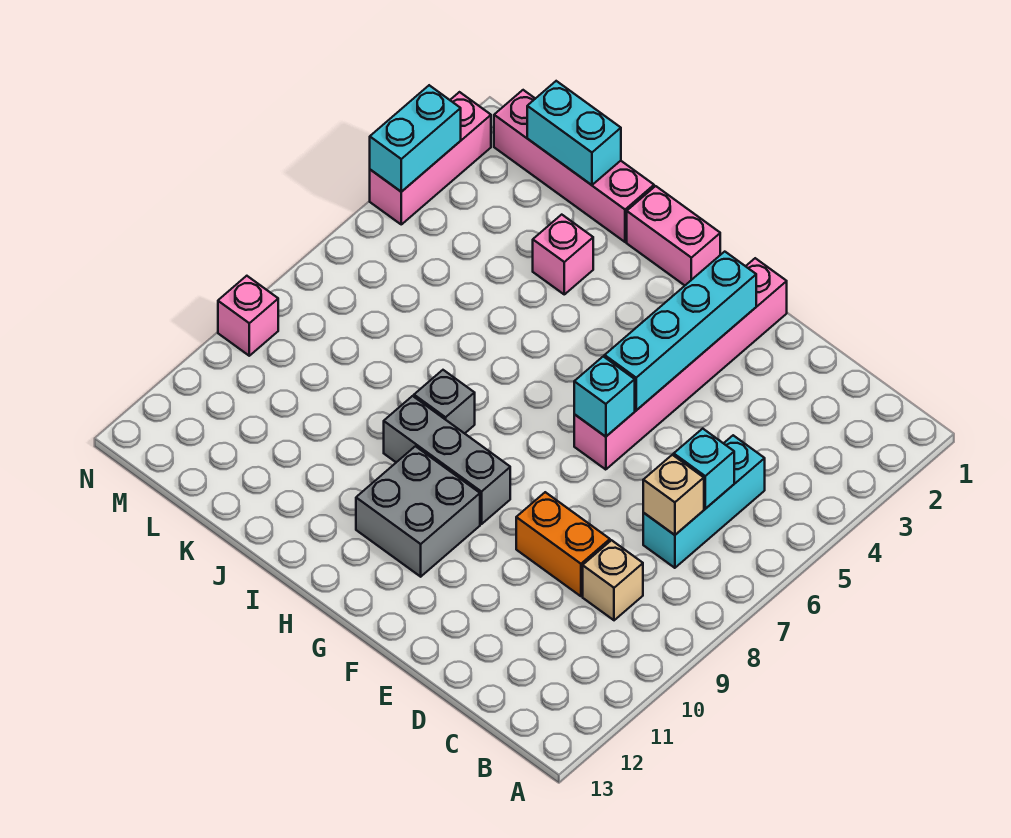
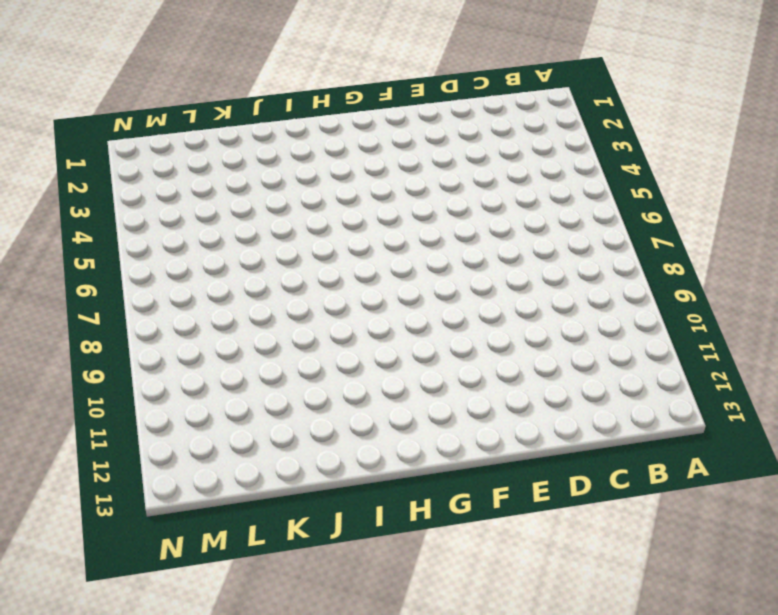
none -> cyan brick C5:C7 level 1
none -> tan brick C9 level 1
none -> orange brick D9:E9 level 1

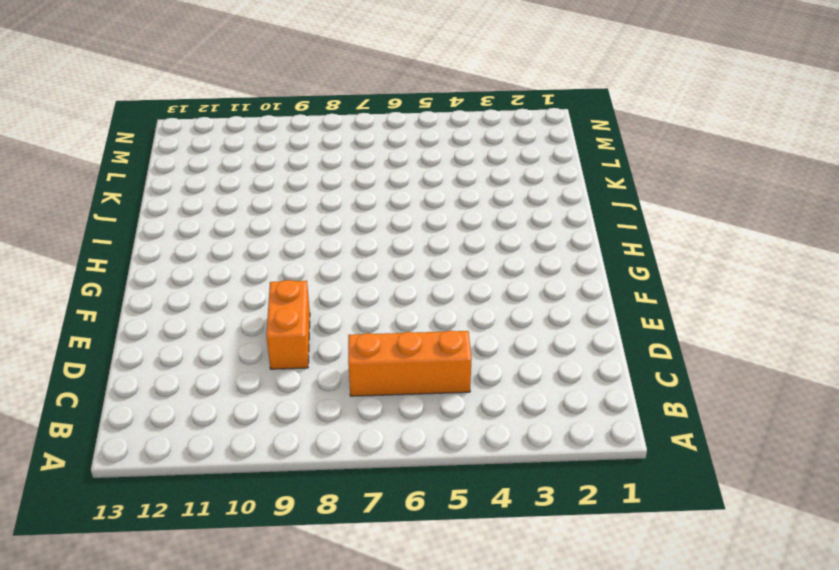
orange brick C5:C7 level 1 -> cyan brick C5:C7 level 1
none -> tan brick C9 level 1
none -> pink brick F1:F6 level 1
none -> grey brick G9:I9 level 1

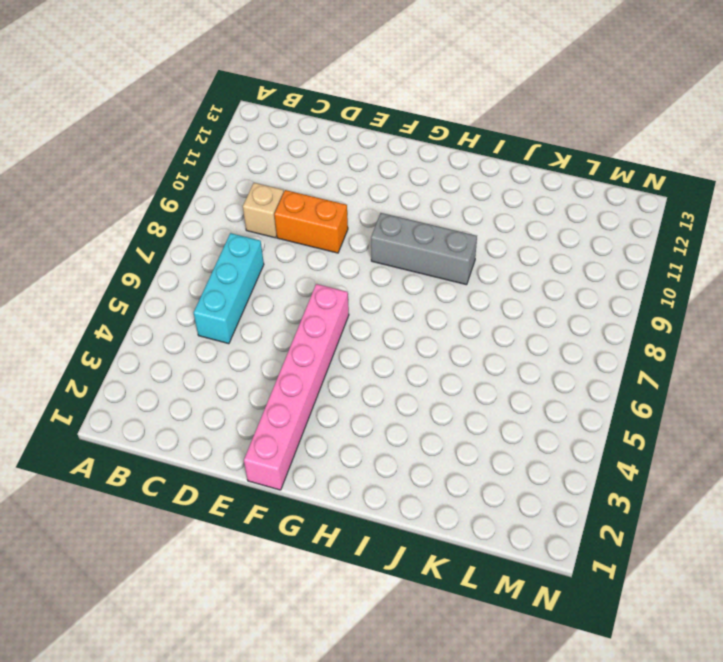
none -> grey brick G10:H11 level 1
none -> pink brick H1:I1 level 1
none -> grey brick I8 level 1

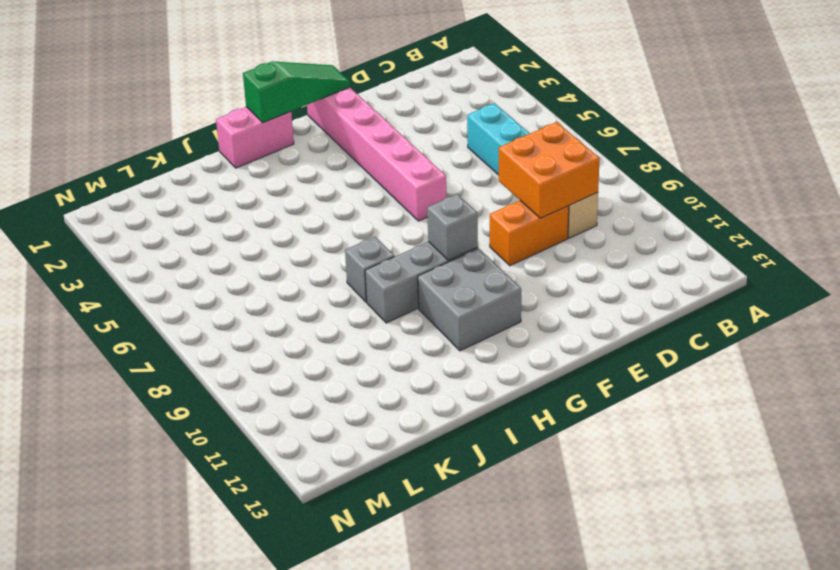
orange brick C8:D9 level 2 -> none
green slope F1:H1 level 2 top H -> none
grey brick G9 level 2 -> none
none -> pink brick J1:M1 level 1
none -> pink brick J3 level 1
none -> pink brick N2:N4 level 1

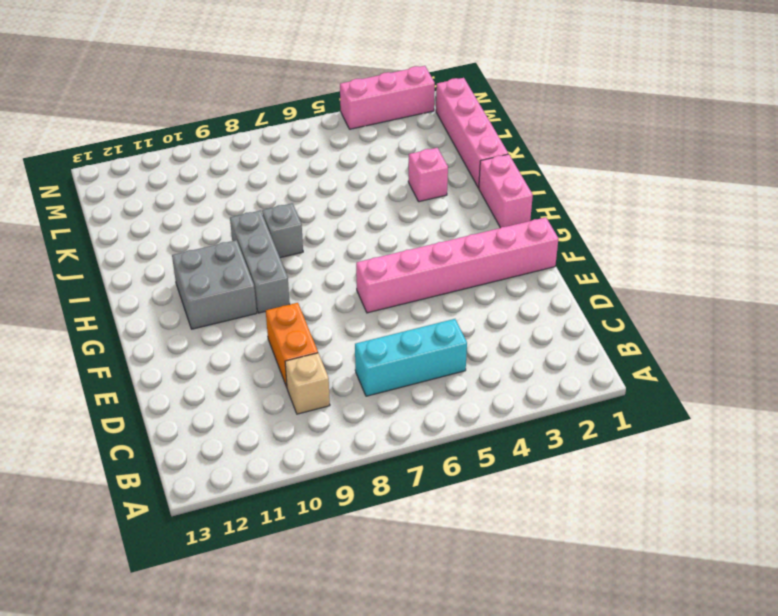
none -> pink brick N9 level 1
none -> cyan brick C6 level 2
none -> tan brick C7 level 2

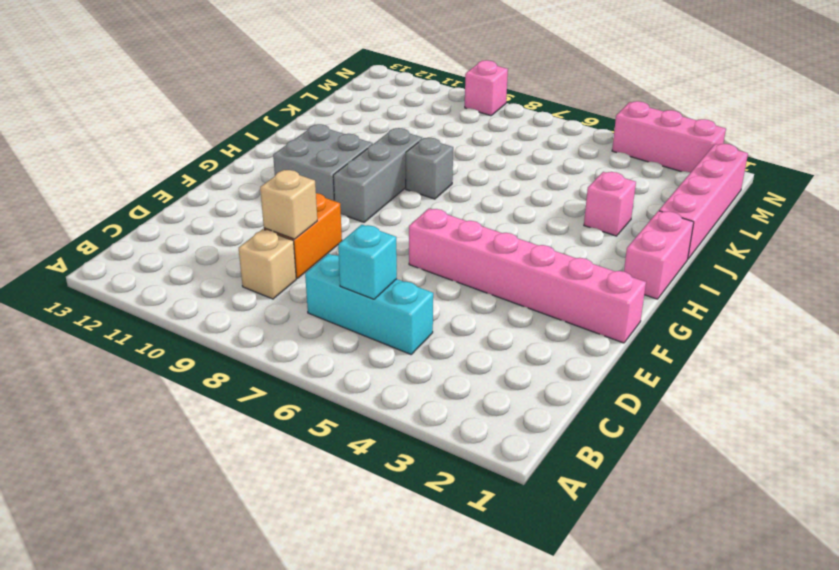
tan brick D9 level 2 -> tan brick C7 level 2
none -> cyan brick F2:F5 level 2
none -> cyan brick F6 level 2
none -> cyan brick K1:L1 level 2

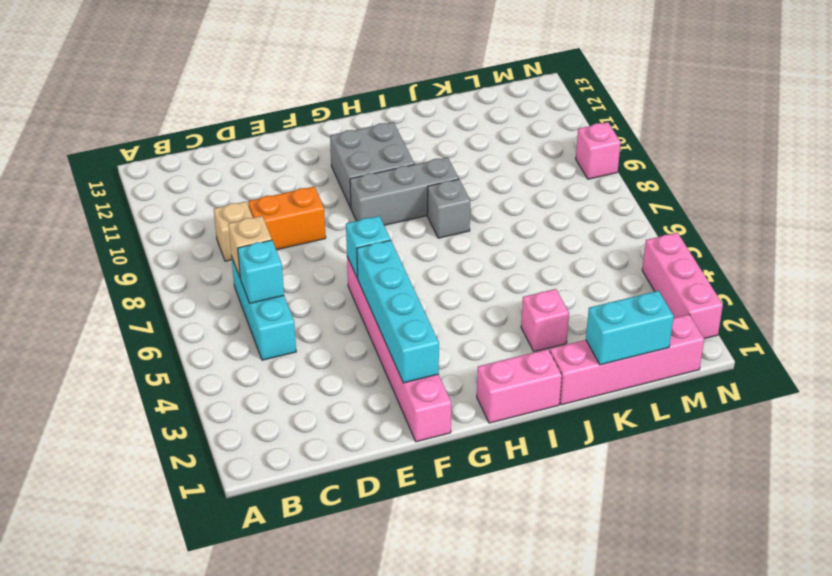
none -> cyan brick N3:N4 level 2

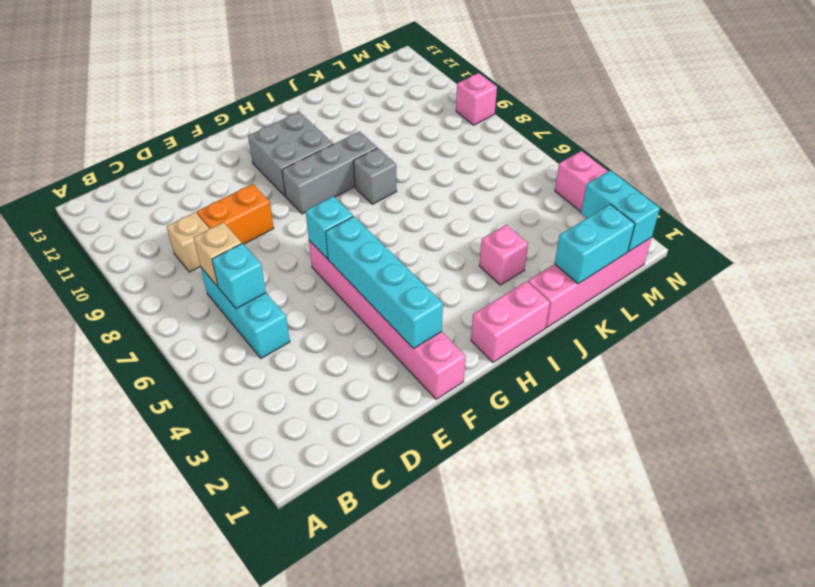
cyan brick M1:M2 level 2 -> cyan brick N3:N4 level 2

